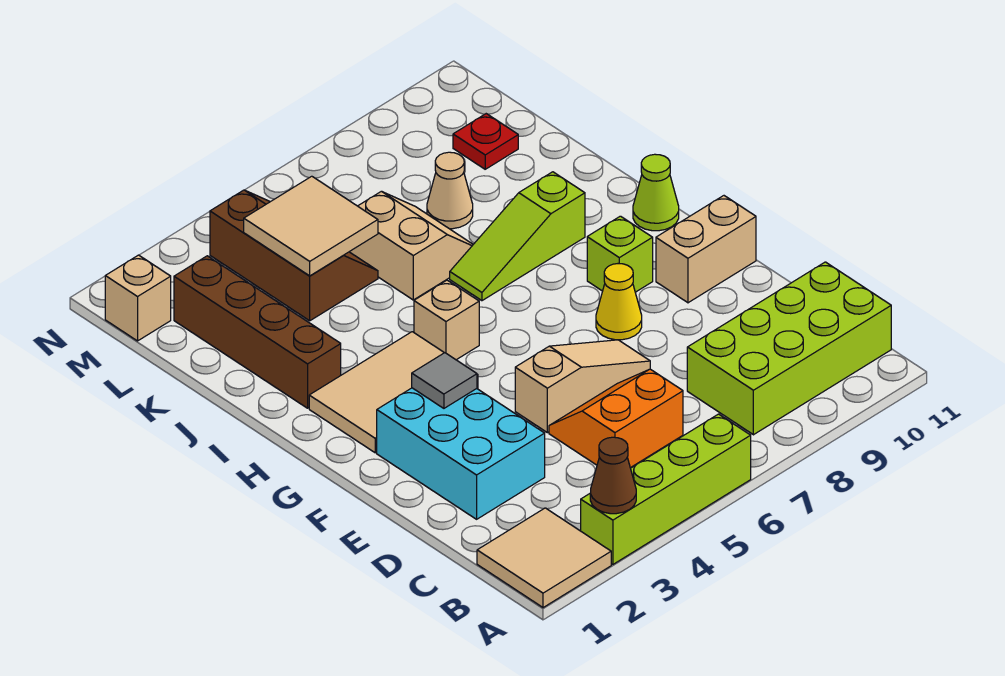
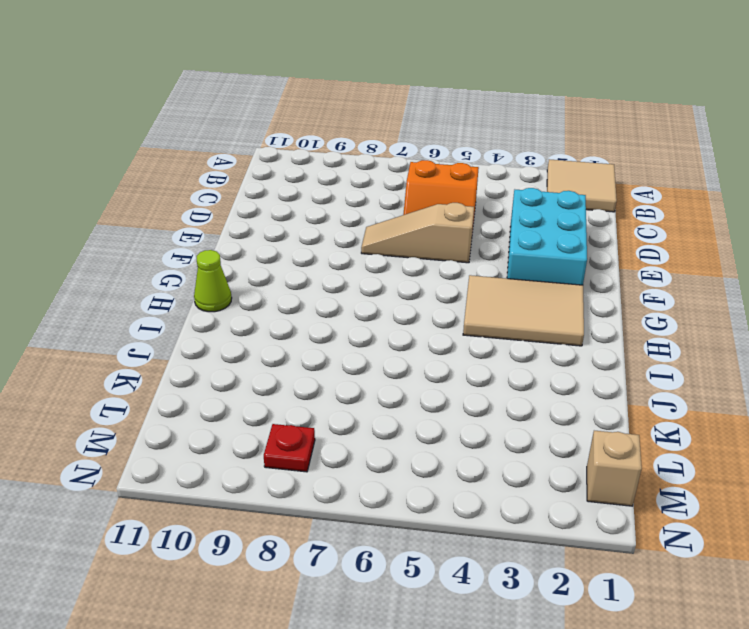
red plate M8 level 1 -> red plate L10 level 1
none -> lime brick A3:A6 level 1
none -> lime brick B8:C11 level 1
none -> yellow cone F8 level 1

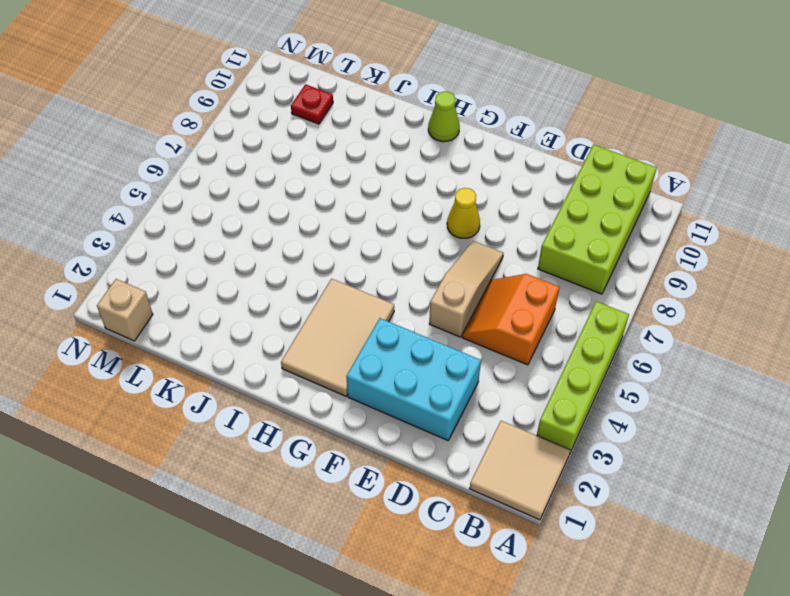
none -> tan brick F10:F11 level 1
none -> lime brick G9 level 1
none -> tan brick H5 level 1

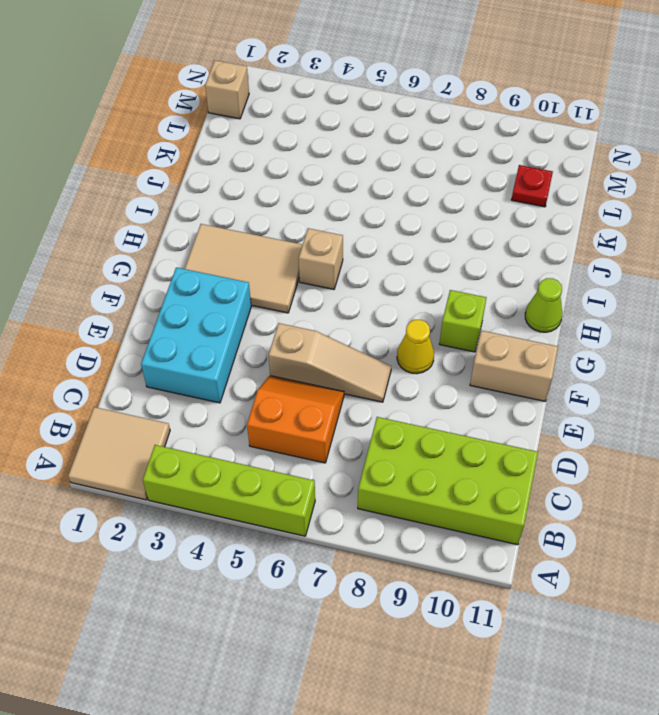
none -> brown brick I2:L2 level 1
none -> lime slope I7:I9 level 1 top 9
none -> tan slope J6:K7 level 1 top 6

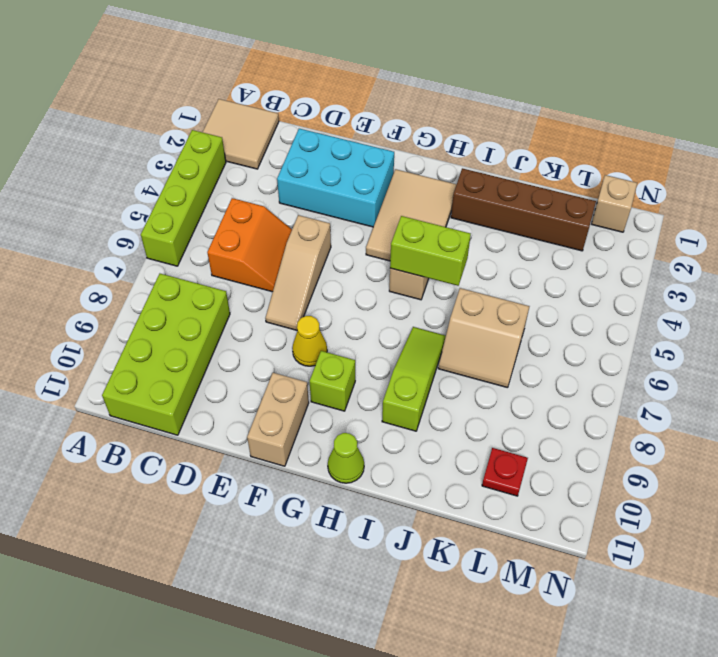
lime brick H5:I5 level 2 -> none
none -> brown slope K4:M5 level 1 top 4
none -> tan cone K8 level 1
none -> brown cone A3 level 2

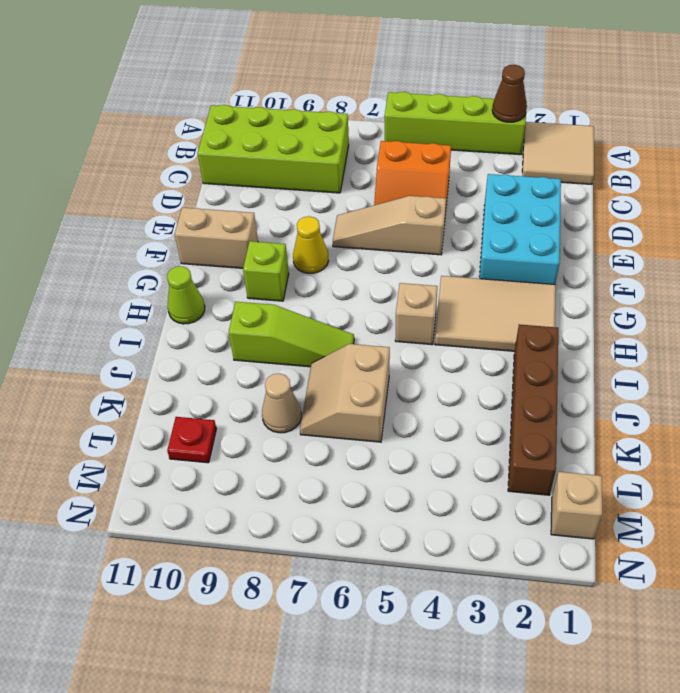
none -> brown slope K4:M5 level 1 top 4
none -> grey tile F3 level 2
none -> tan tile K4:L5 level 2

